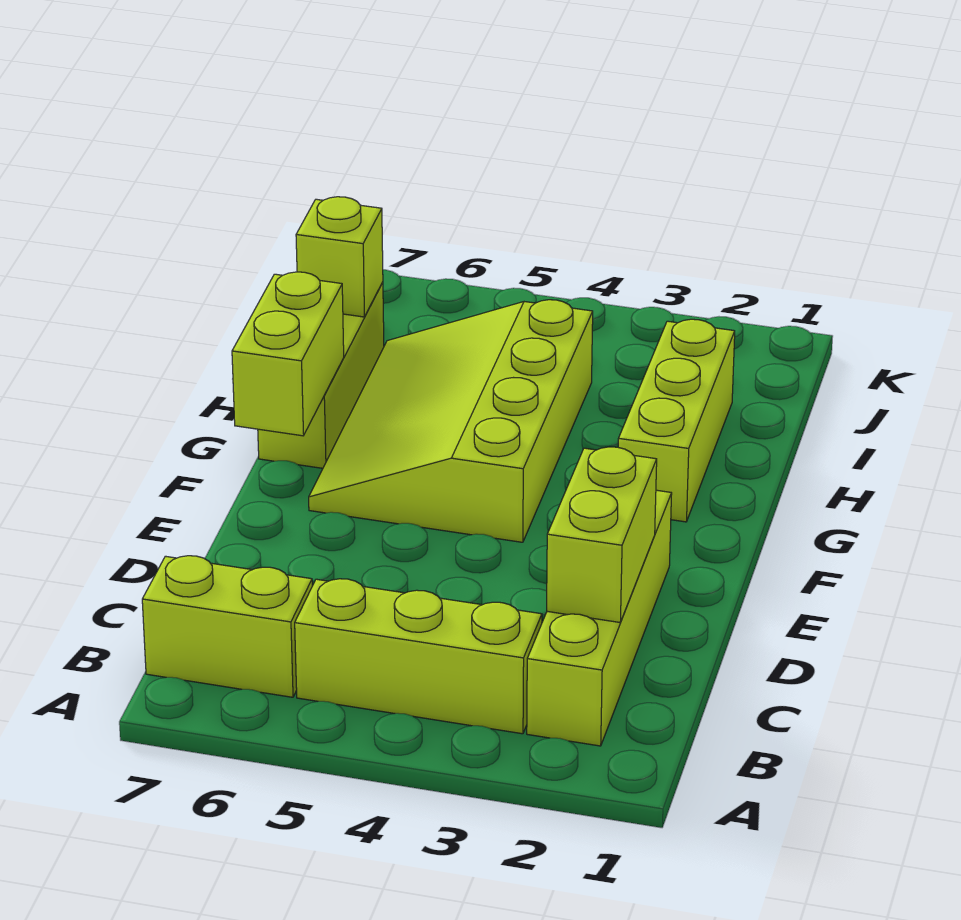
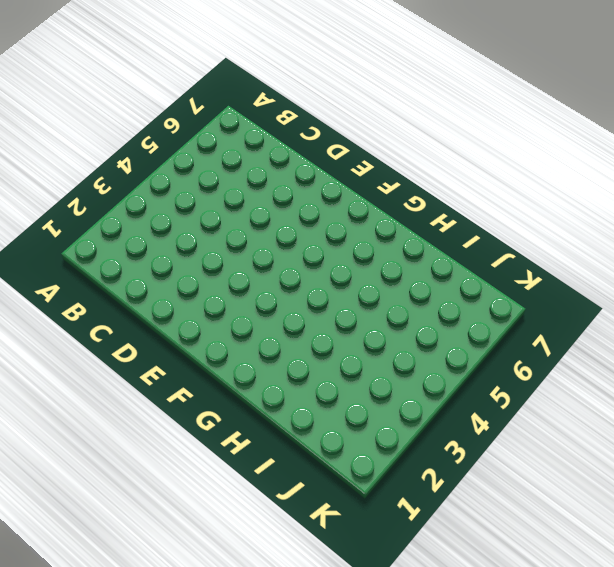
none -> lime brick B2:E2 level 1
none -> lime brick B3:B5 level 1

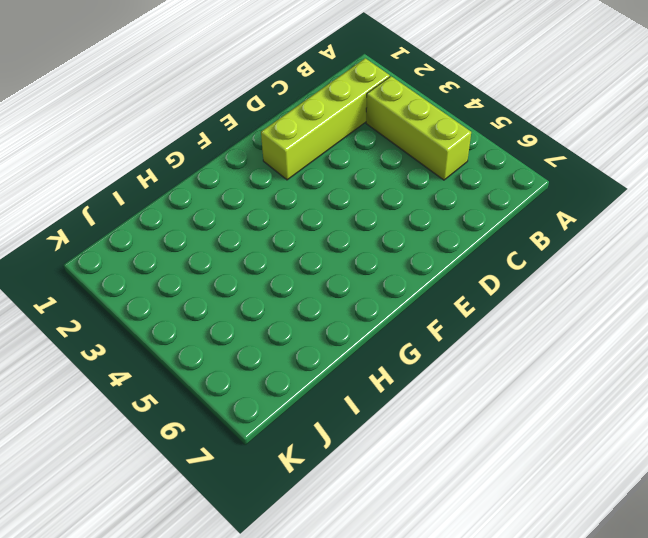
none -> lime brick B6:B7 level 1
none -> lime slope F4:I6 level 1 top 4

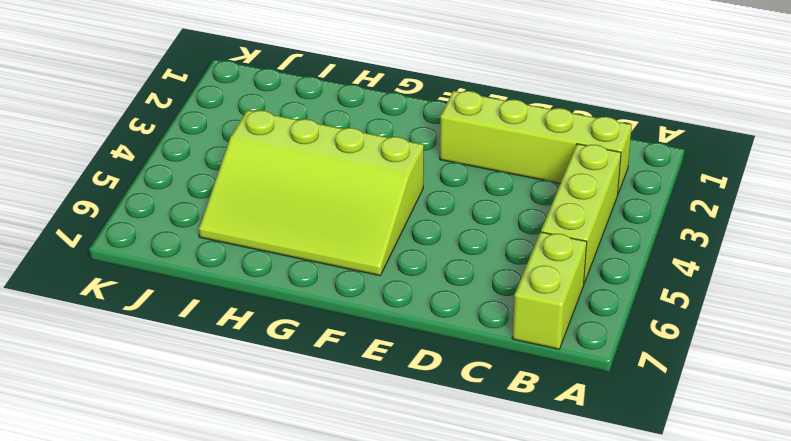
none -> lime brick G2:I2 level 1
none -> lime brick G7:I7 level 1

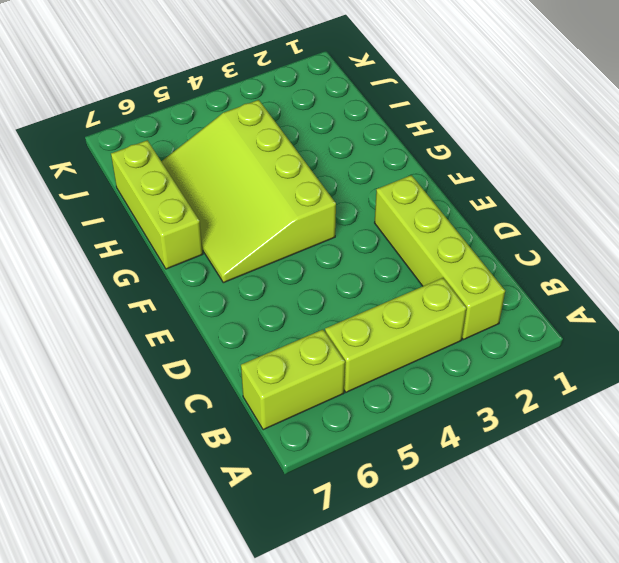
none -> lime brick G2:I2 level 1
none -> lime brick C2:D2 level 2

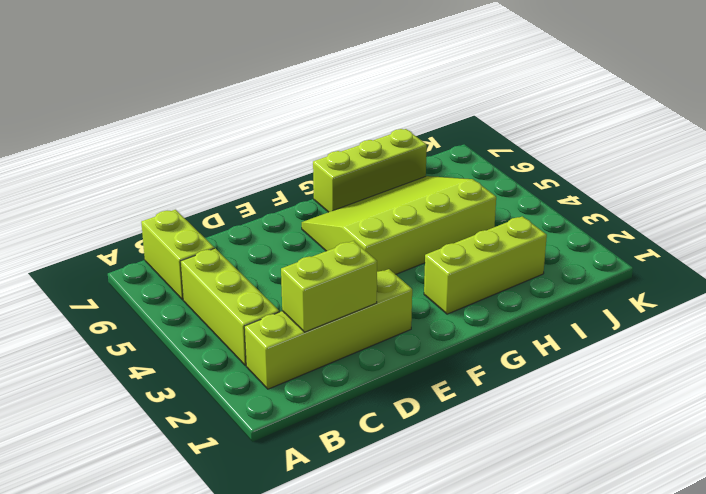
none -> lime brick F7:G7 level 2
none -> lime brick I7 level 2

